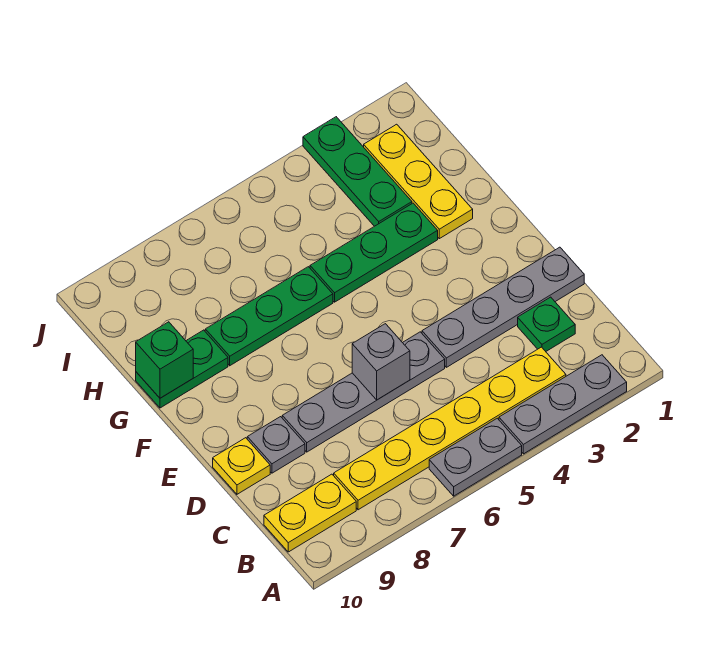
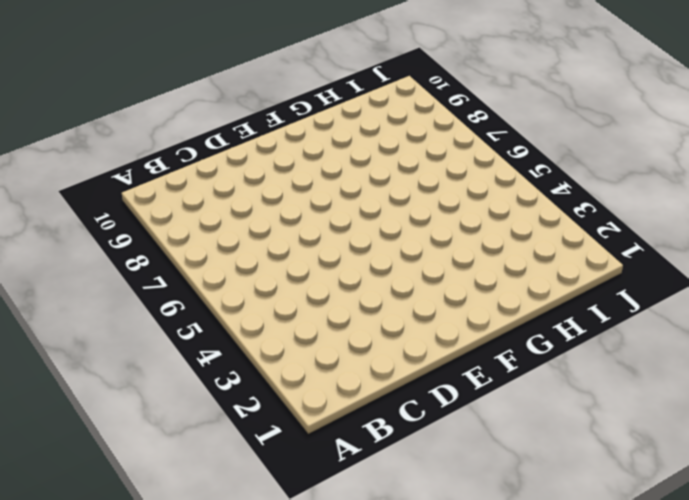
none -> grey plate A2:A4 level 1
none -> grey plate A5:A6 level 1
none -> yellow plate B3:B8 level 1

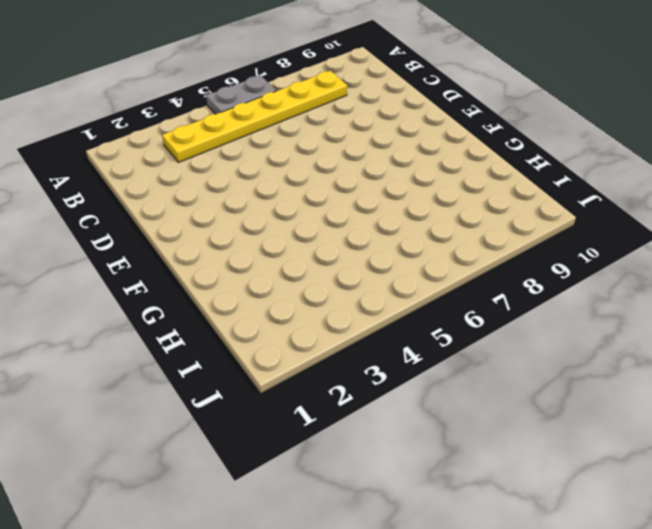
none -> grey plate A2:A4 level 1
none -> yellow plate B9:B10 level 1
none -> green plate C2 level 1

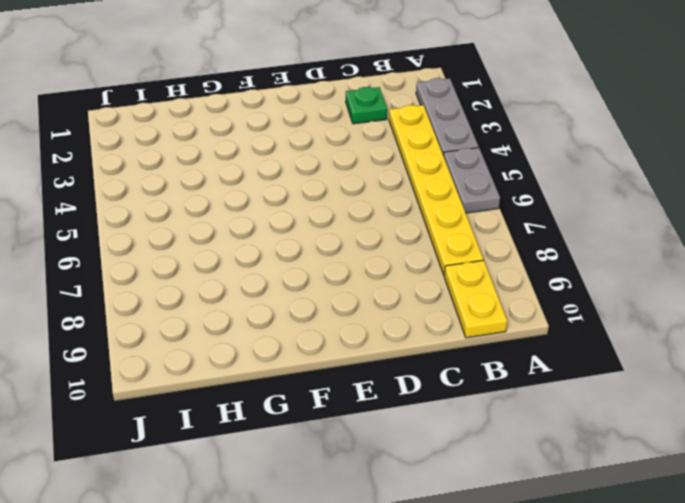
none -> grey plate D1:D4 level 1
none -> grey plate D5:D8 level 1
none -> grey plate D9 level 1

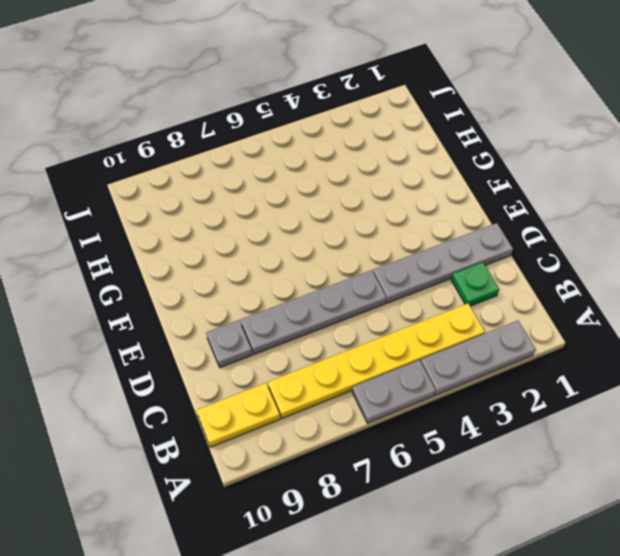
none -> yellow plate D10 level 1
none -> yellow plate G2:I2 level 1
none -> green plate G3:G5 level 1

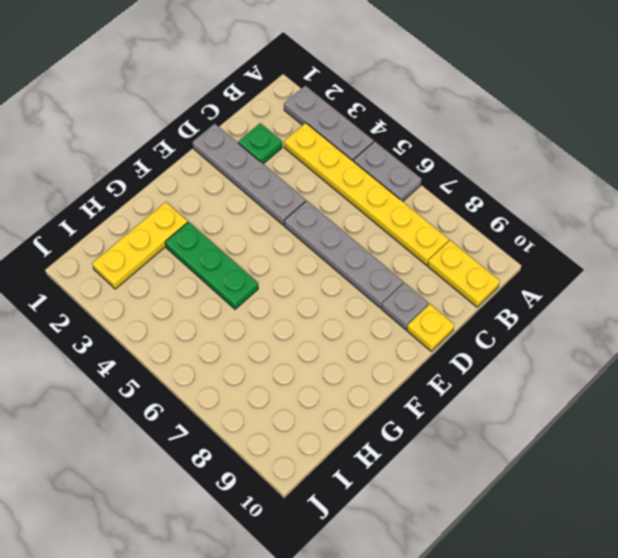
none -> green plate G6:G8 level 1
none -> green plate G9:G10 level 1
none -> green plate H3:J3 level 1

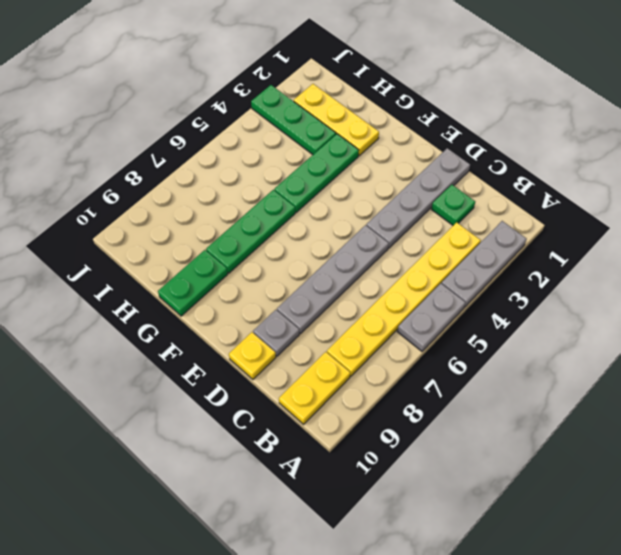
none -> grey brick D6 level 2
none -> green brick G10 level 2

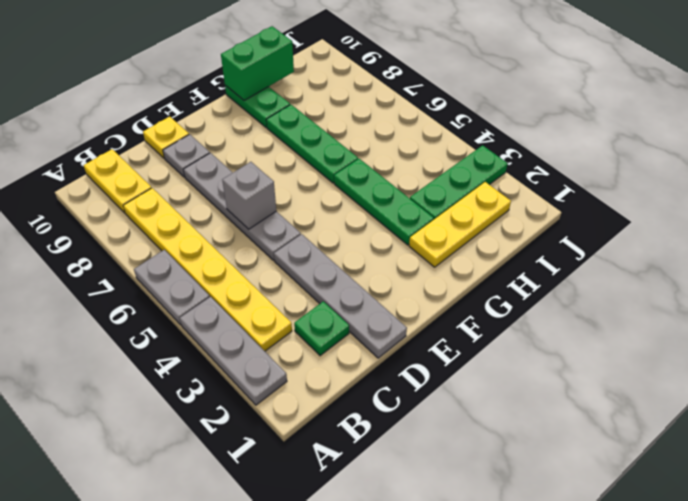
green brick G10:H10 level 2 -> green brick G10 level 2

